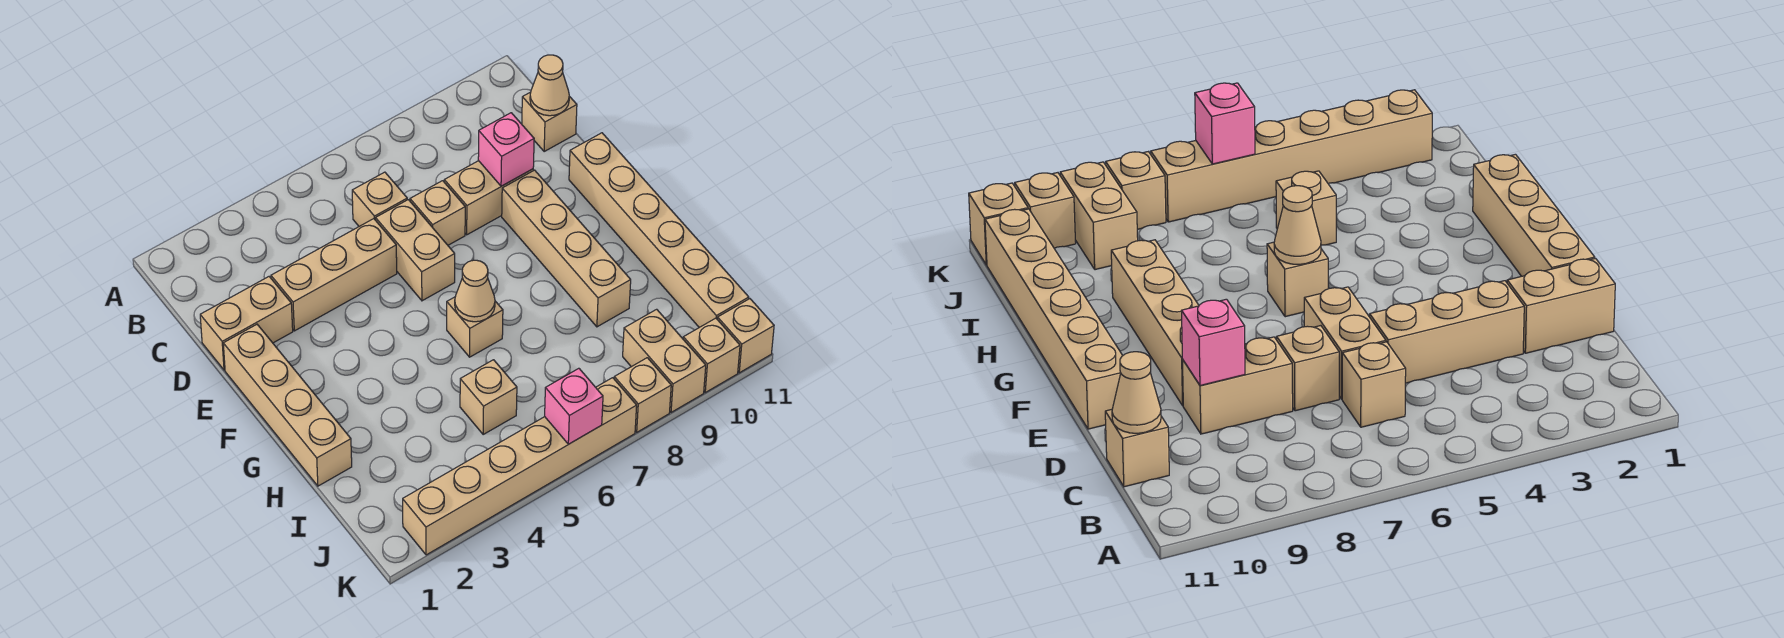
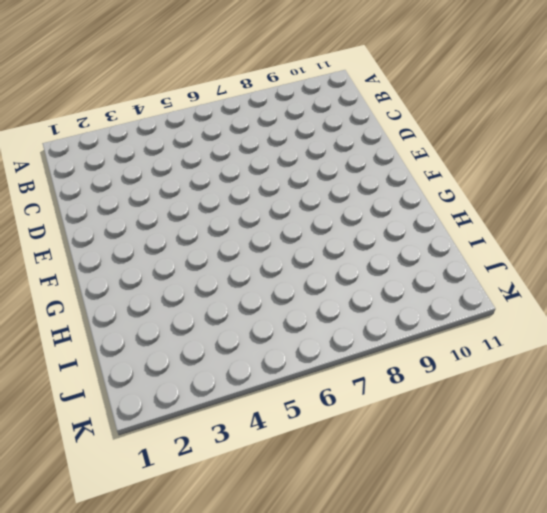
none -> tan brick C6 level 1
none -> tan brick C11 level 1
none -> tan brick D1:D2 level 1

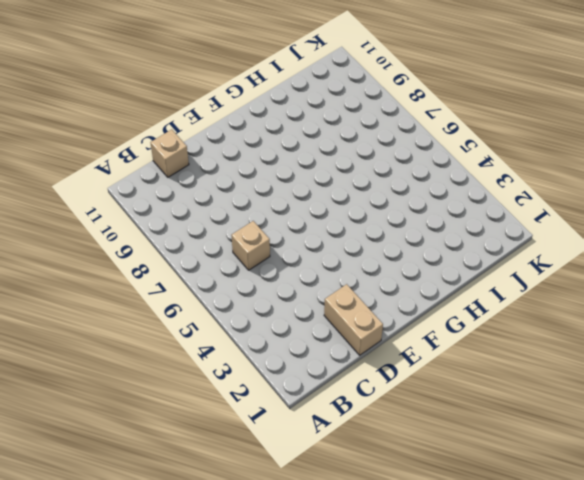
none -> tan brick D3:D5 level 1
none -> tan brick D6:E6 level 1
none -> tan brick D7 level 1

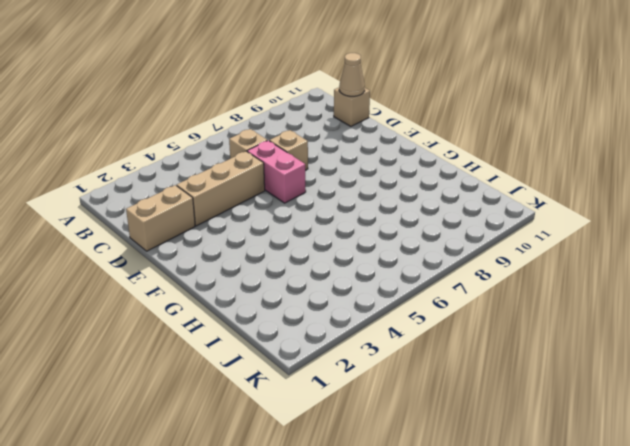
pink brick D6:E6 level 1 -> tan brick D6:E6 level 1
none -> tan brick D8:D9 level 1
none -> tan brick E1:H1 level 1
none -> tan brick E9:H9 level 1

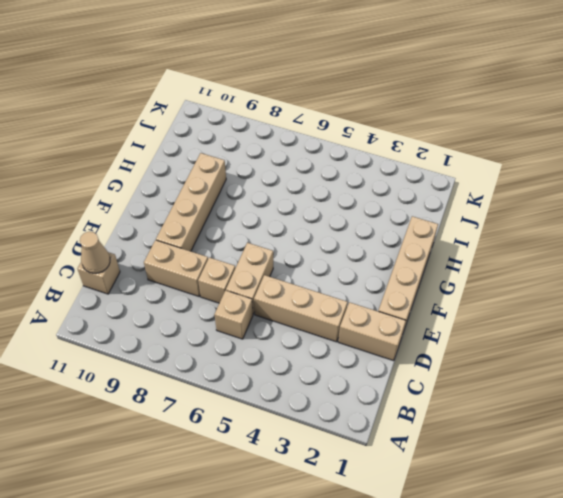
none -> tan brick E11:J11 level 1
none -> tan brick G6 level 1
none -> tan brick I5 level 1

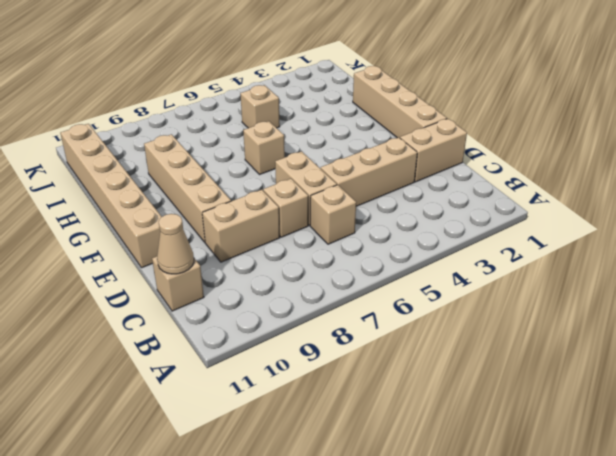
none -> tan brick J9:K9 level 1
none -> tan brick K2:K7 level 1
none -> tan brick K8 level 1

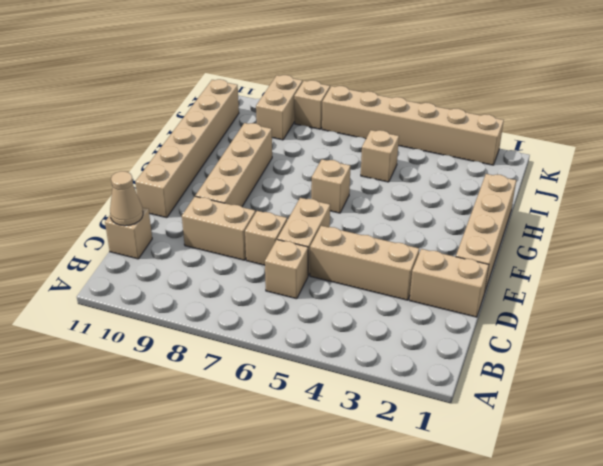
none -> tan brick K10 level 1
none -> tan brick K11 level 1
none -> pink brick D9 level 2

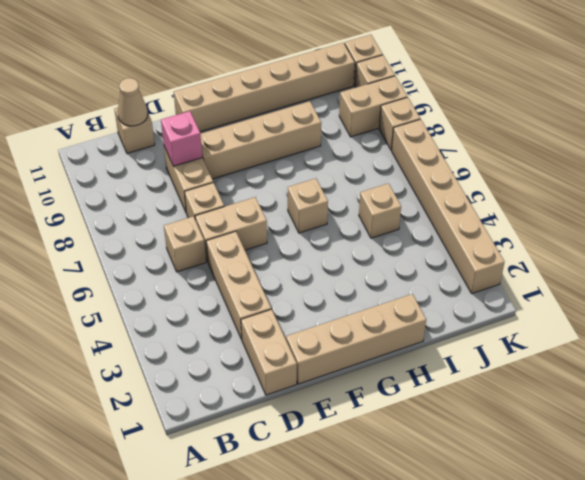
none -> tan cone G6 level 2
none -> pink brick K6 level 2

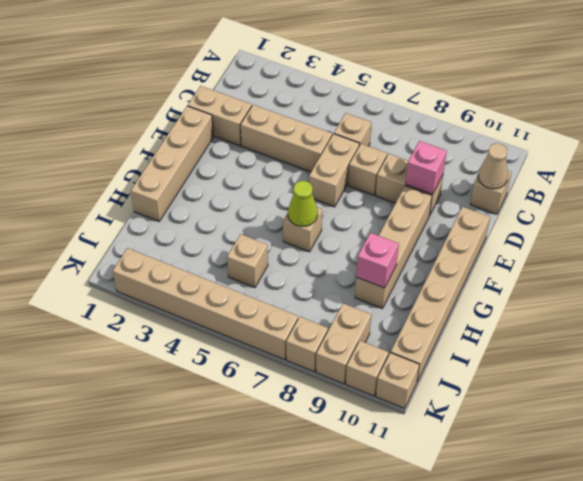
lime cone G6 level 2 -> tan cone G6 level 2
pink brick H9 level 2 -> pink brick K6 level 2

